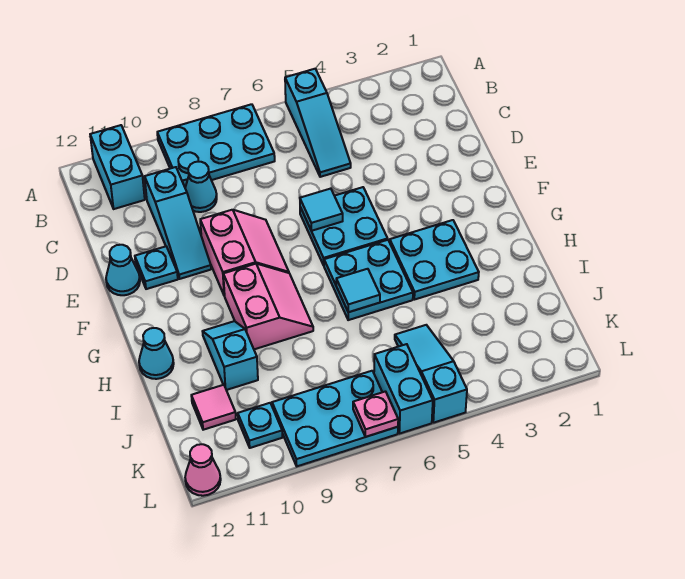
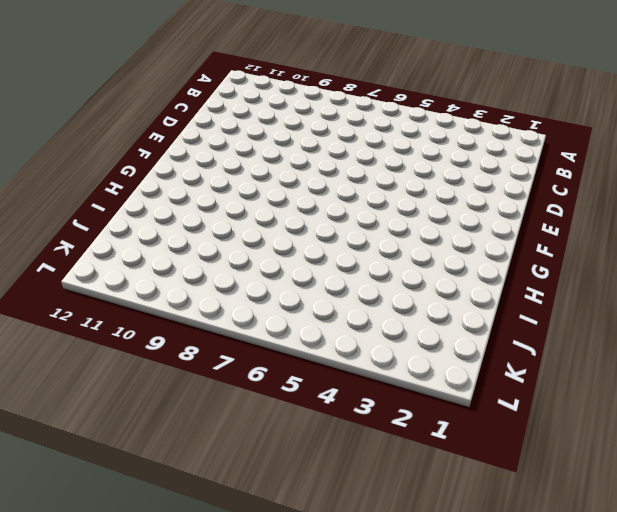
none -> cyan slope A5:C5 level 1 top A
none -> cyan plate A7:B9 level 1
none -> cyan brick A11:B11 level 1

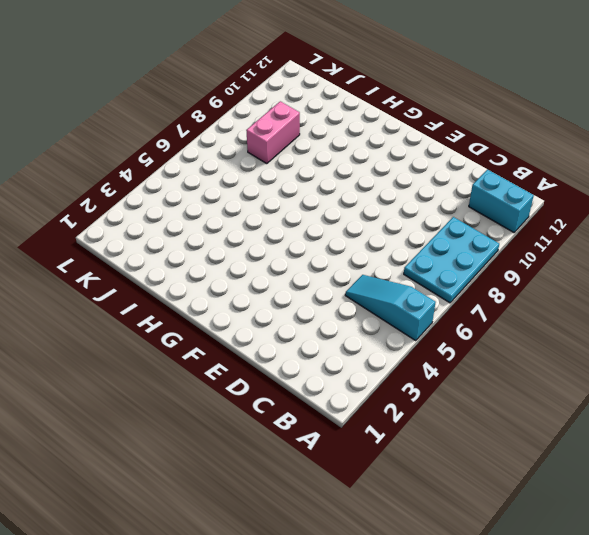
pink brick J8:J9 level 1 -> none
none -> cyan cone C9 level 1
none -> cyan slope C10:E10 level 1 top C
none -> cyan plate E5:F6 level 1

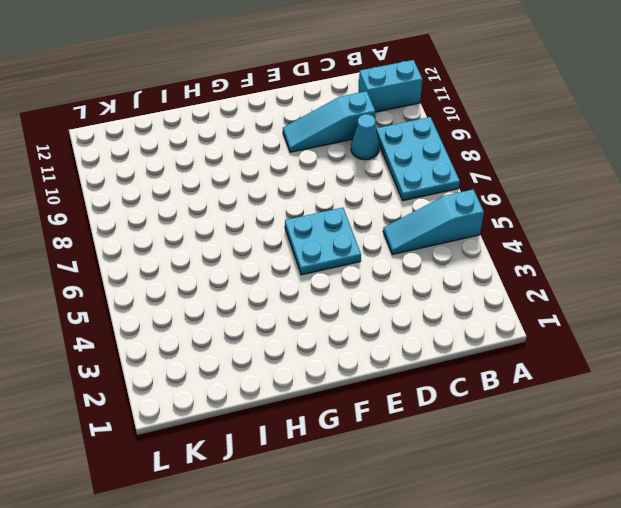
none -> pink slope E8:F9 level 1 top 9
none -> cyan plate E11 level 1
none -> cyan cone E12 level 1

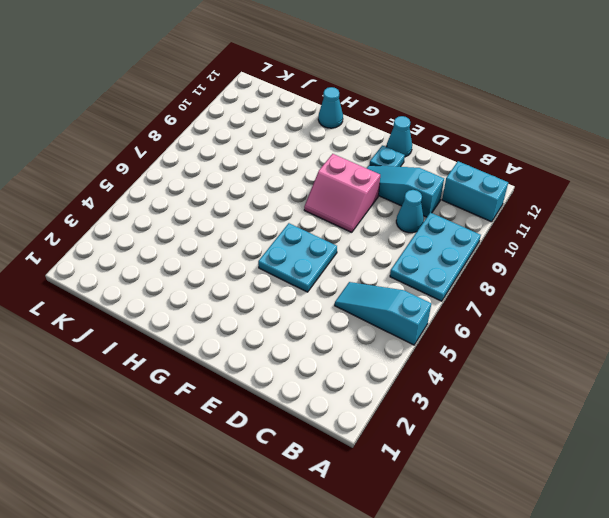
none -> cyan plate G3:H4 level 1
none -> cyan plate G5:H6 level 1
none -> pink slope G8:H9 level 1 top 9

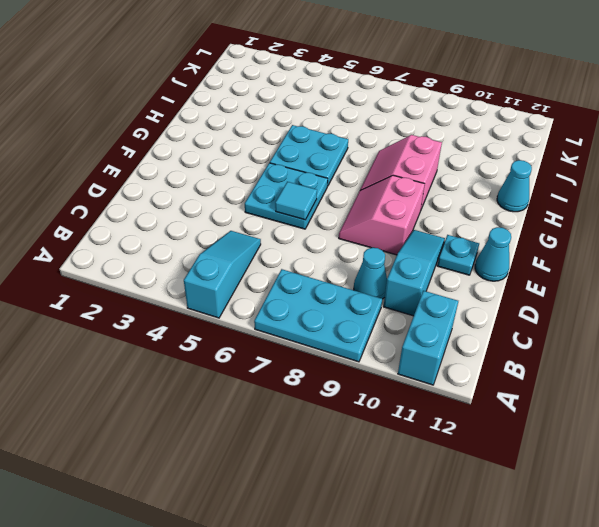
none -> cyan plate G3:H4 level 1
none -> cyan slope H10:I10 level 1 top I
none -> cyan slope J5:L5 level 1 top L

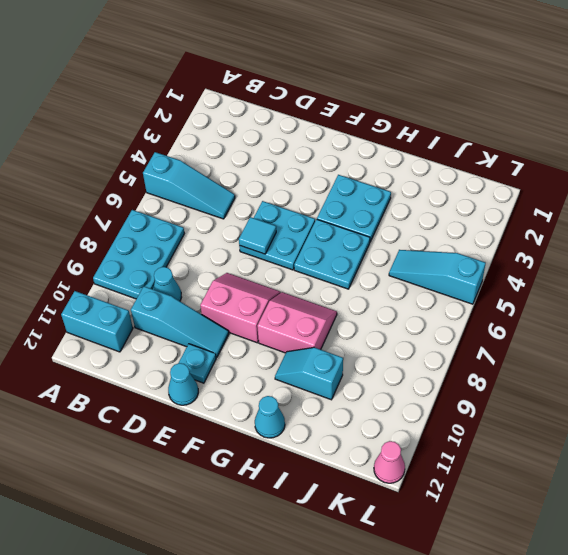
none -> pink tile J11 level 1
none -> cyan brick K6:L6 level 1
none -> cyan plate K7:L9 level 1

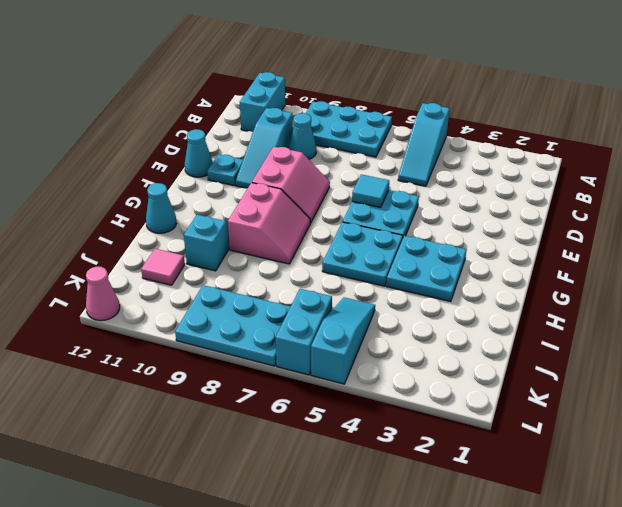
none -> cyan plate K10 level 1
none -> cyan tile H6 level 2
none -> pink plate L7 level 2

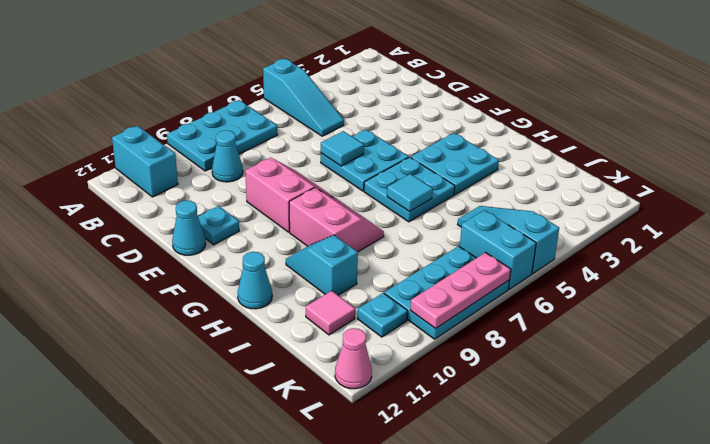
pink plate L7:L9 level 2 -> pink plate L7 level 2
none -> cyan slope C10:E10 level 1 top C

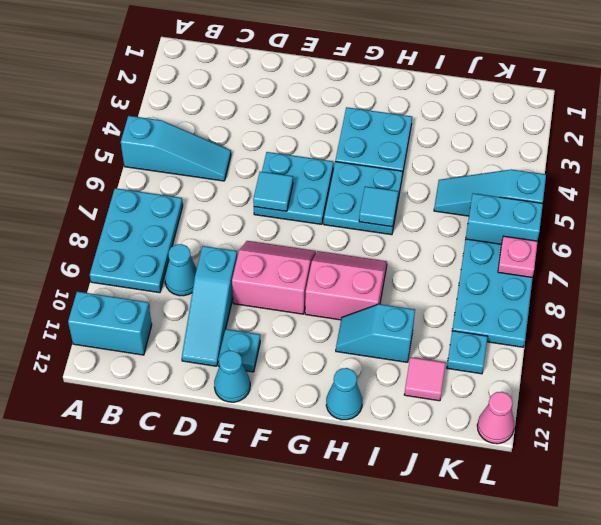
cyan slope D9:D11 level 1 top 9 -> cyan slope C10:E10 level 1 top C

